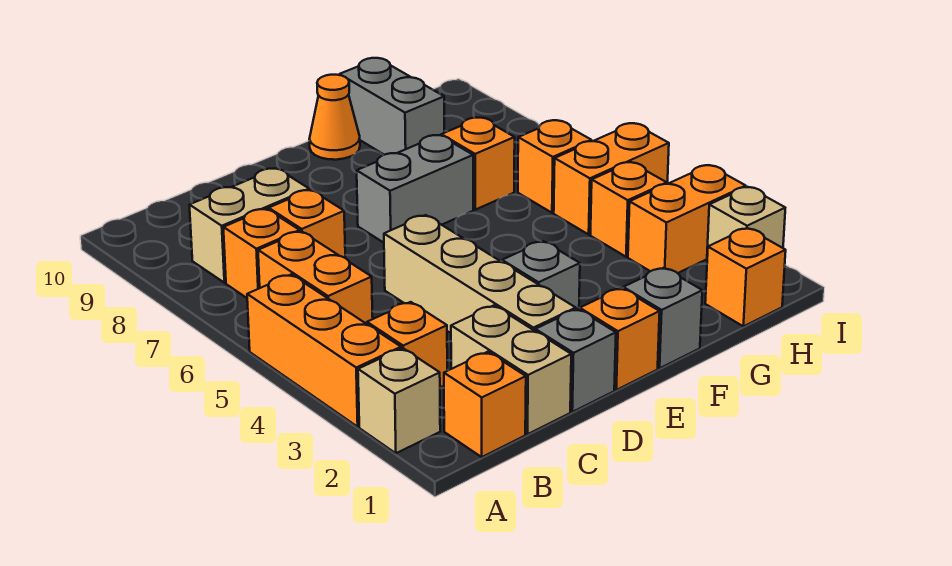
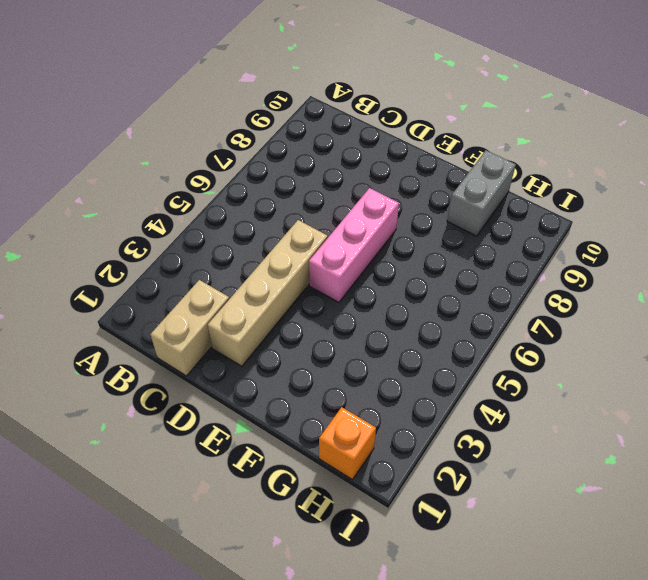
pink brick E5:E7 level 1 -> grey brick E7:F7 level 1
none -> tan brick A2 level 1
none -> orange brick A3:A5 level 1
none -> orange brick B1 level 1

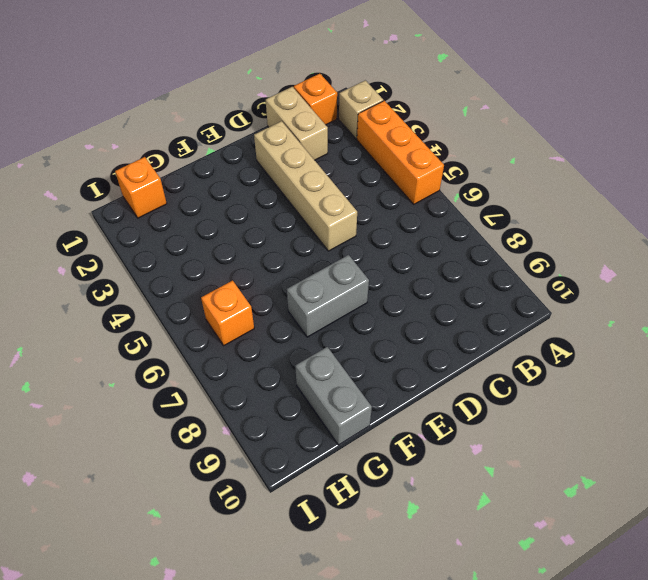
none -> orange brick B3 level 1
none -> orange brick B5:B6 level 1
none -> orange brick B7 level 1

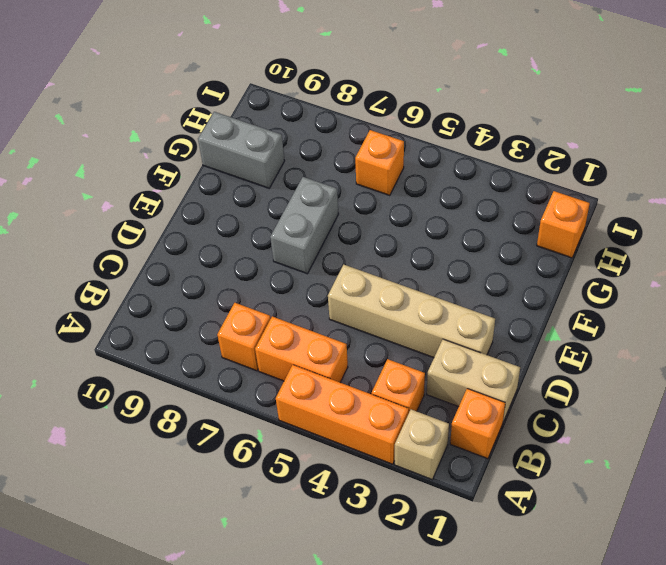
none -> tan brick B8:C8 level 1
none -> orange brick C7 level 1
none -> grey brick D1 level 1

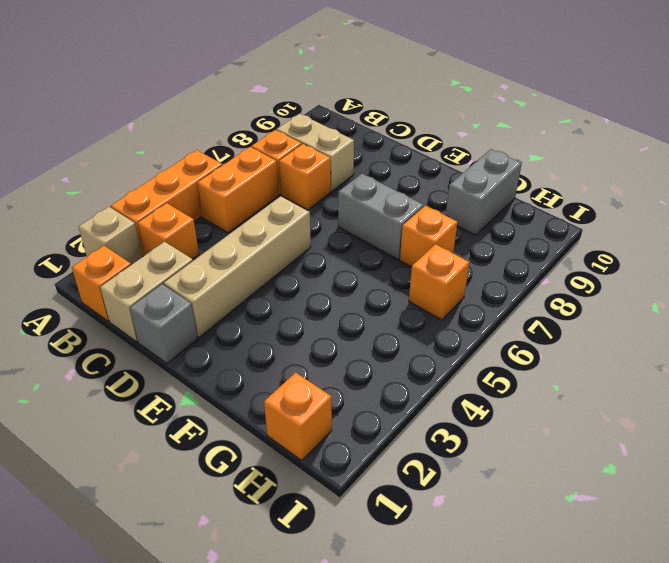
none -> orange brick E1 level 1
none -> grey brick E3 level 1
none -> grey brick F1 level 1

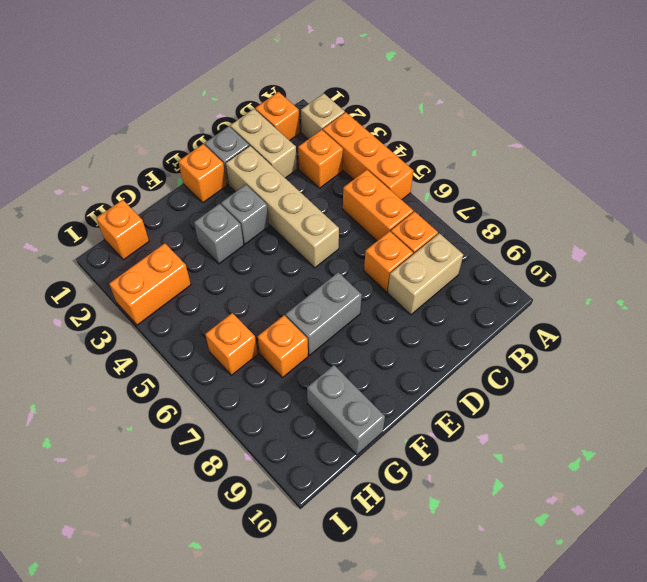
grey brick F3 level 1 -> grey brick F1 level 1
none -> orange cone F10 level 1
none -> orange brick H4 level 1
none -> orange brick H5:I5 level 1

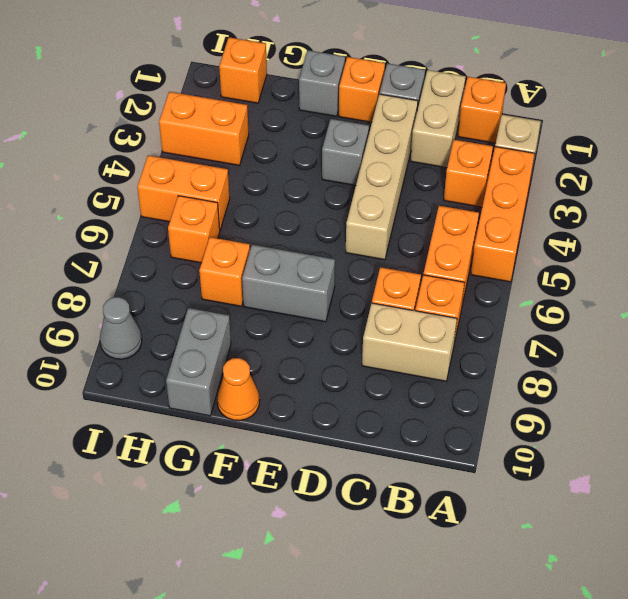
grey cone I9 level 1 -> none
none -> orange brick H4 level 1
none -> tan brick I2 level 1

